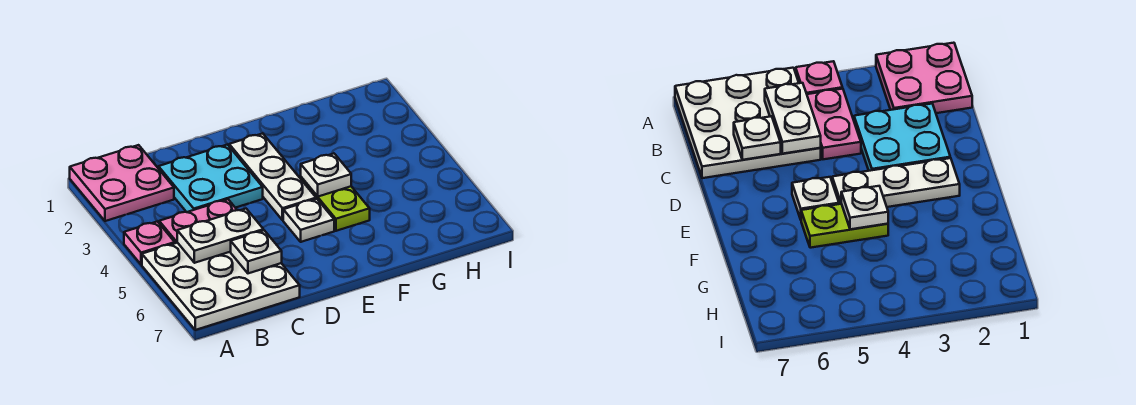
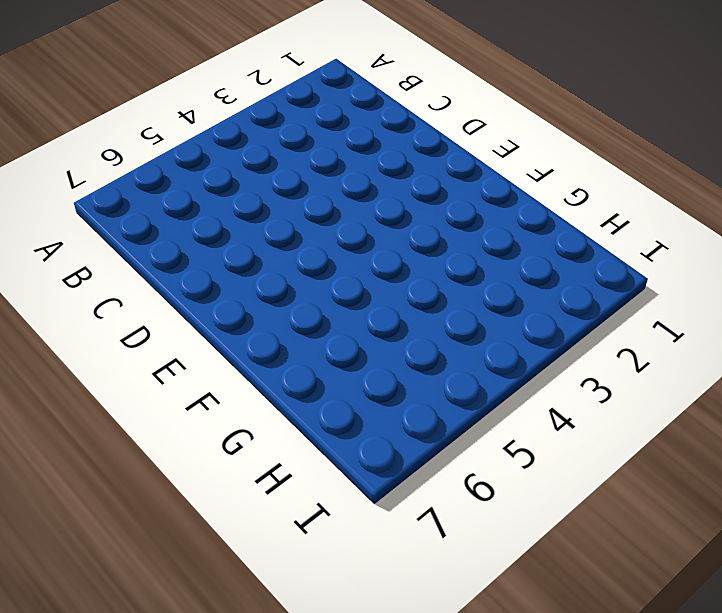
none -> pink plate A1:B2 level 1
none -> pink plate A4 level 1

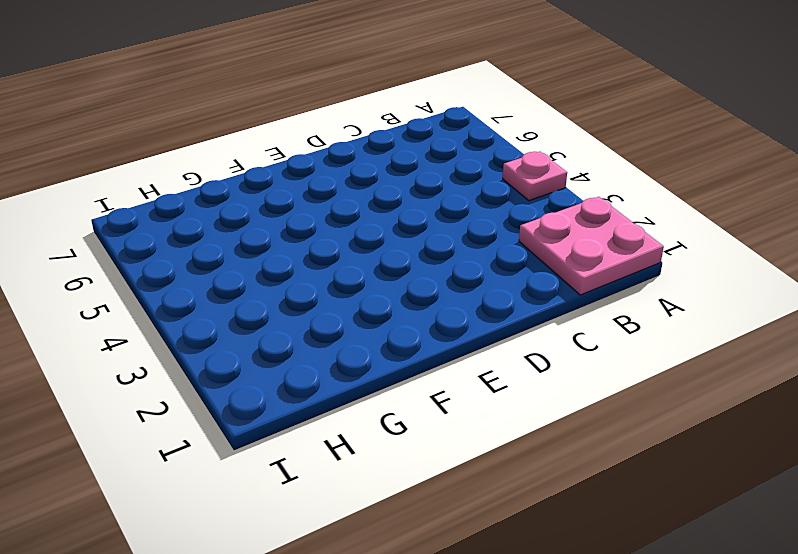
none -> white plate A5:C7 level 1
none -> pink plate B4:C4 level 1

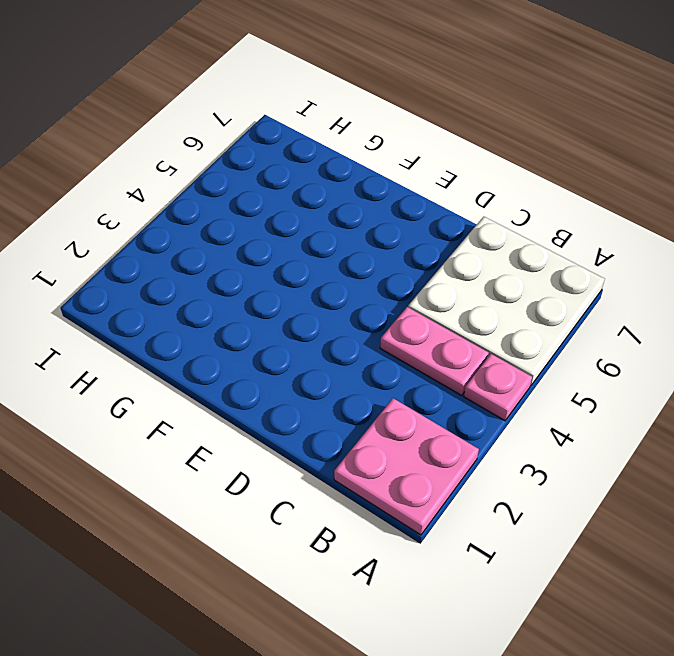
none -> cyan plate C2:D3 level 1
none -> white plate E2:E4 level 1

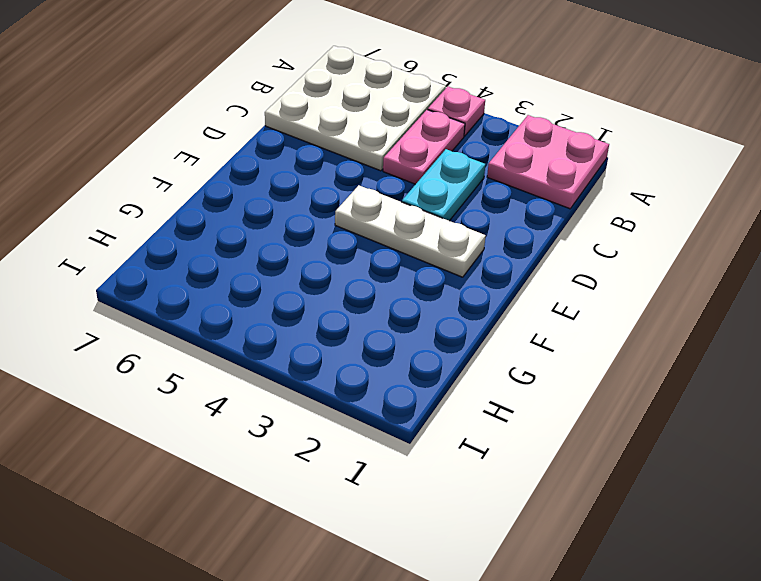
cyan plate C3:D3 level 1 -> cyan plate C2:D3 level 1
none -> white plate E5 level 1
none -> lime plate F4:F5 level 1

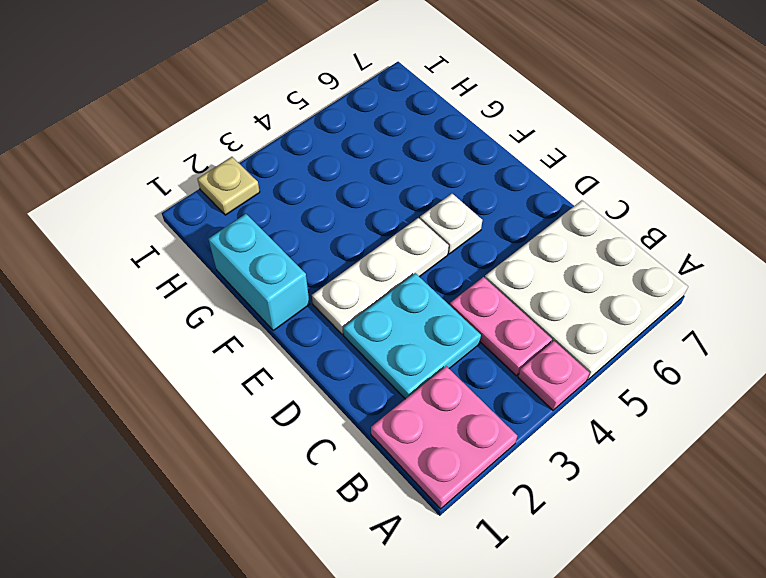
cyan brick F1:G1 level 1 -> none
tan plate I2 level 1 -> none
none -> lime plate F4:F5 level 1
none -> white plate B5:C5 level 2

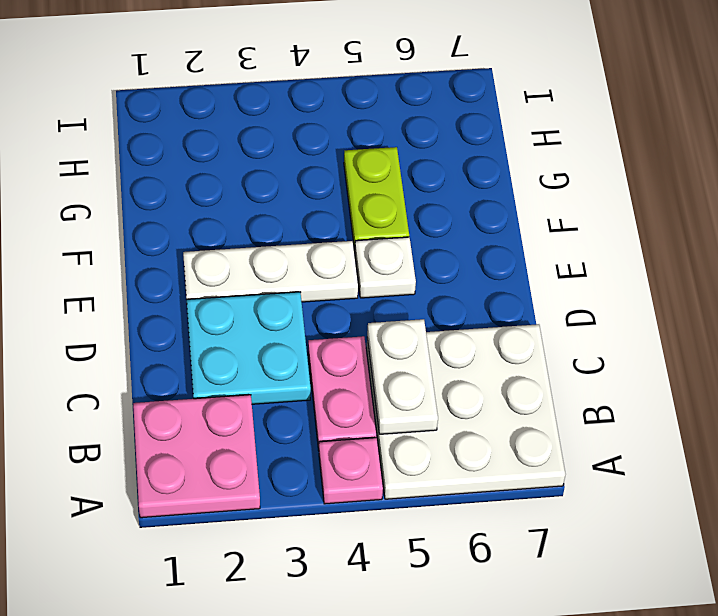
lime plate F5:G5 level 1 -> lime plate F4:F5 level 1
none -> white plate C6 level 2
none -> white plate F4 level 2

